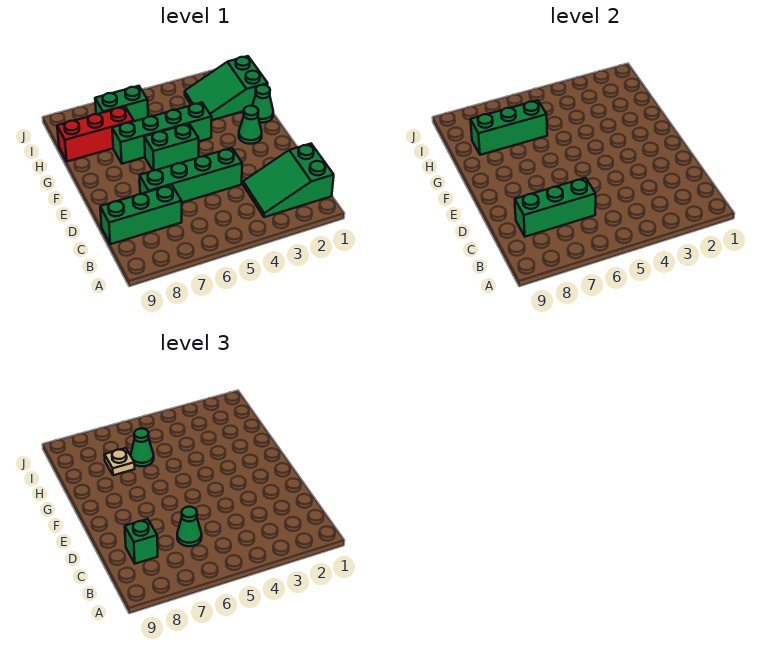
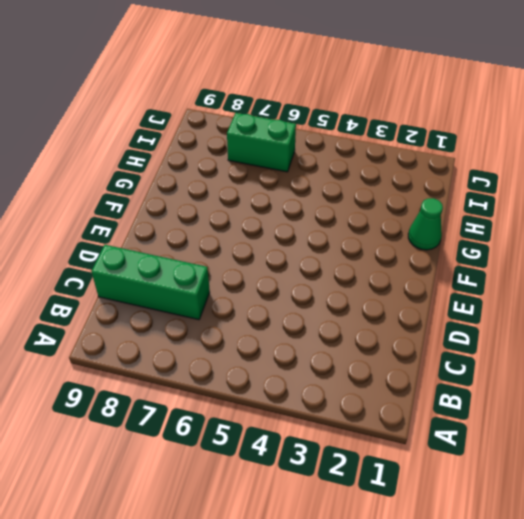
none -> green slope B1:C3 level 1 top 1
none -> green brick D4:D7 level 1
none -> green cone F2 level 1

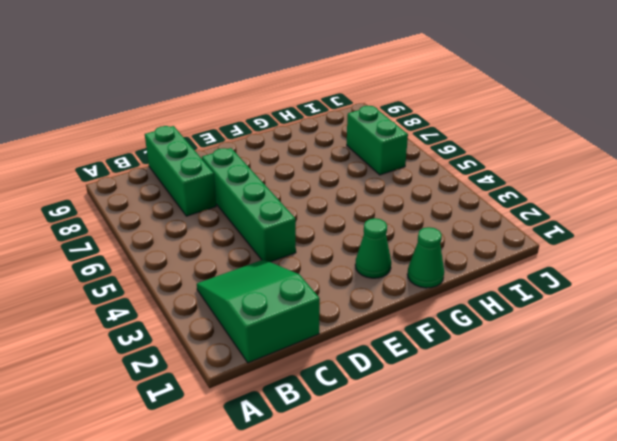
none -> green brick F5:F6 level 1
none -> green brick G4:G7 level 1
none -> green slope H1:I3 level 1 top 1

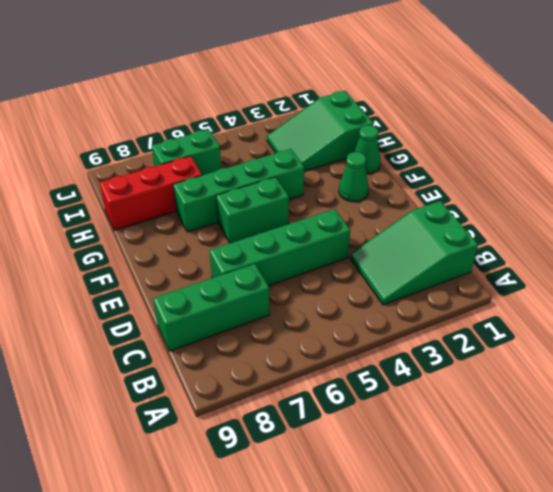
none -> green brick C6:C8 level 2
none -> green brick H6:H8 level 2
none -> green cone C6 level 3

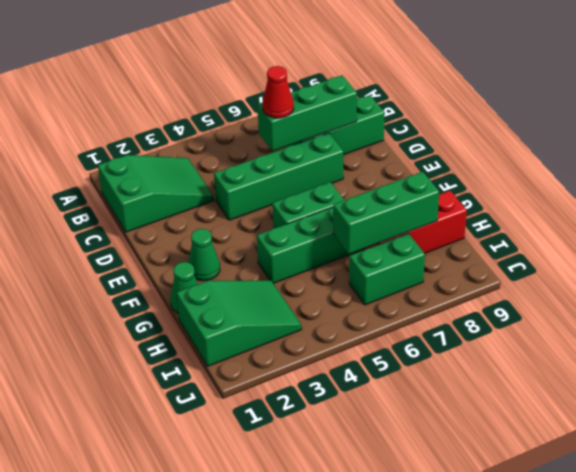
red cone C6 level 3 -> green cone C6 level 3
none -> green brick C8 level 3
none -> green cone H6 level 3
none -> tan plate H7 level 3

